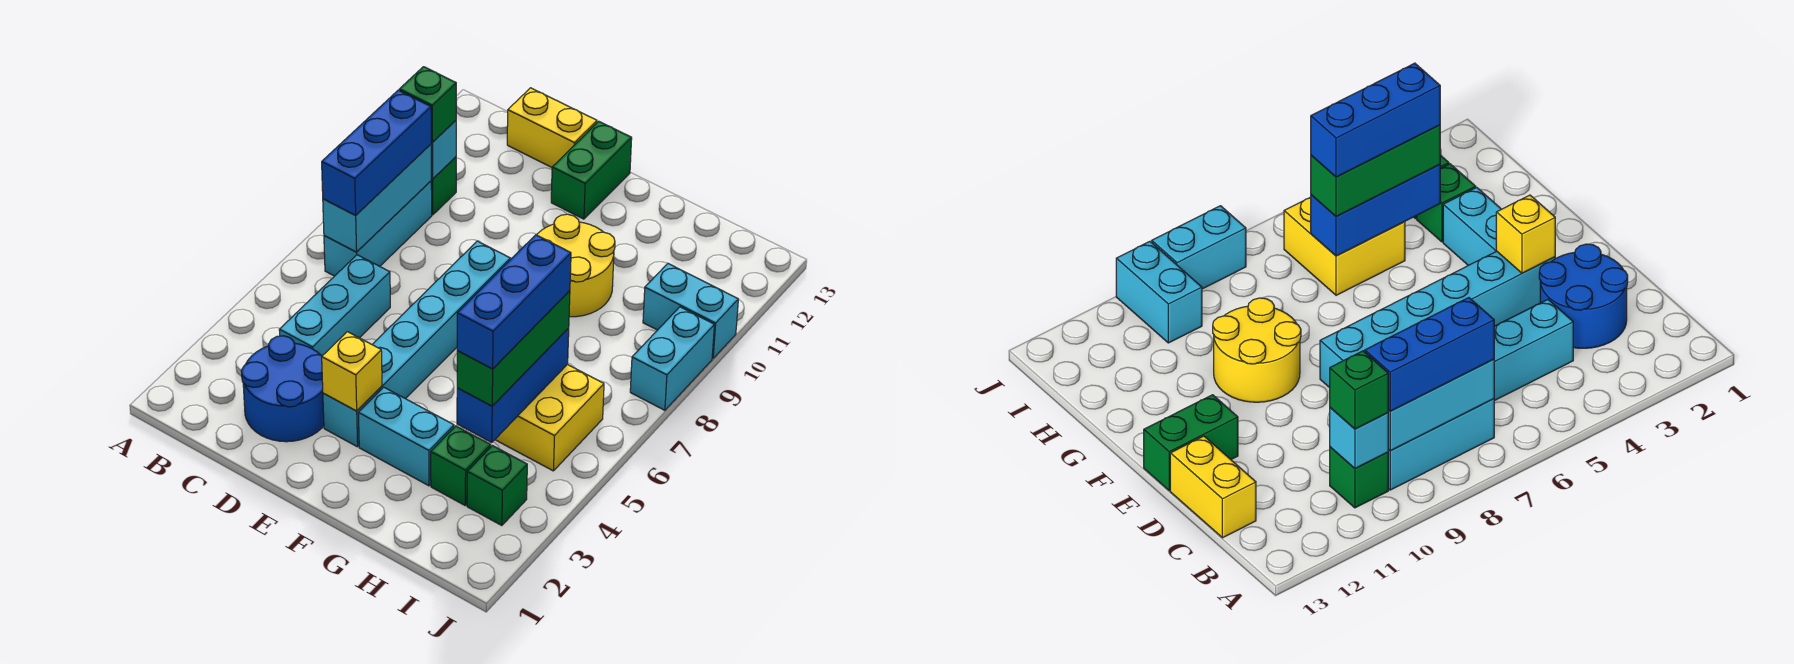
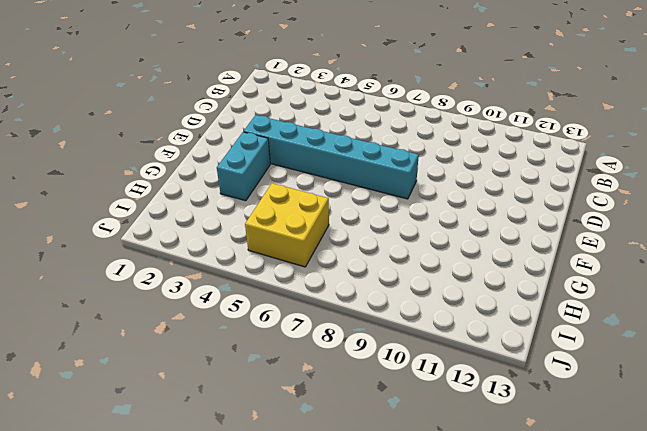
none -> cyan brick B7:B9 level 1
none -> green brick B10 level 1
none -> blue round brick C2:D3 level 1

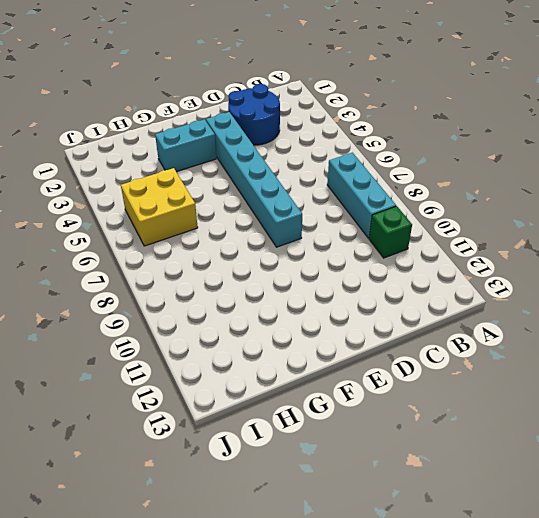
none -> cyan brick C4:C6 level 1
none -> yellow brick C13:D13 level 1
none -> green brick E12:E13 level 1

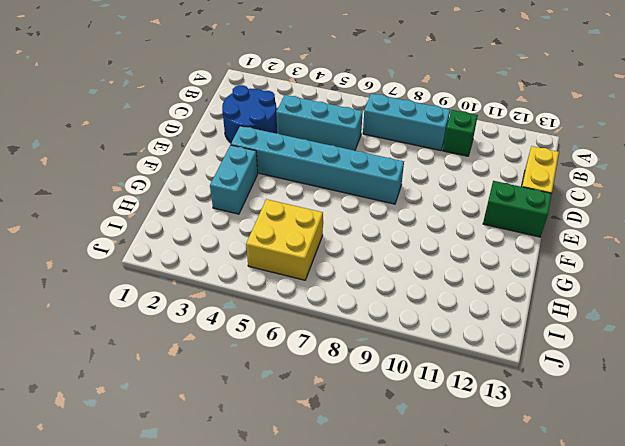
none -> yellow round brick F9:G10 level 1
none -> green brick H3 level 1
none -> green brick I3 level 1

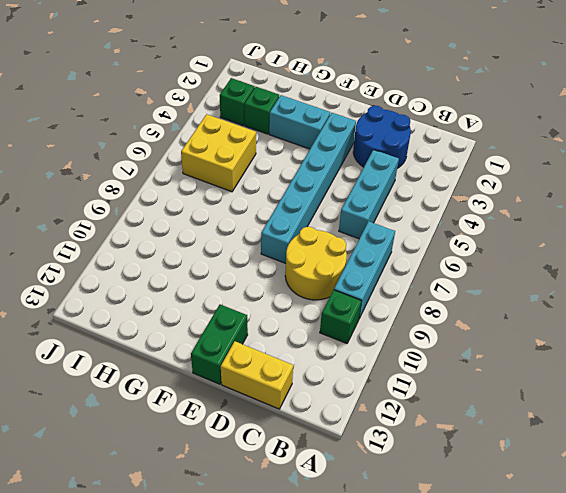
yellow round brick C8:D9 level 1 -> yellow round brick F9:G10 level 1
none -> cyan brick I10:J10 level 1
none -> cyan brick J8:J9 level 1
none -> cyan brick B7:B9 level 2

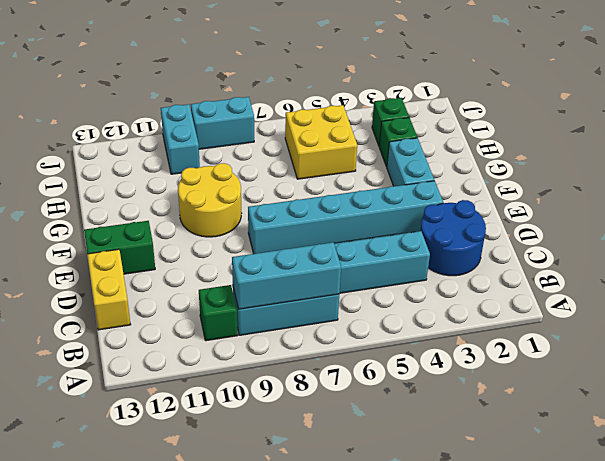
none -> cyan brick B10 level 2
none -> yellow brick E3 level 2
none -> blue brick H4:H6 level 2

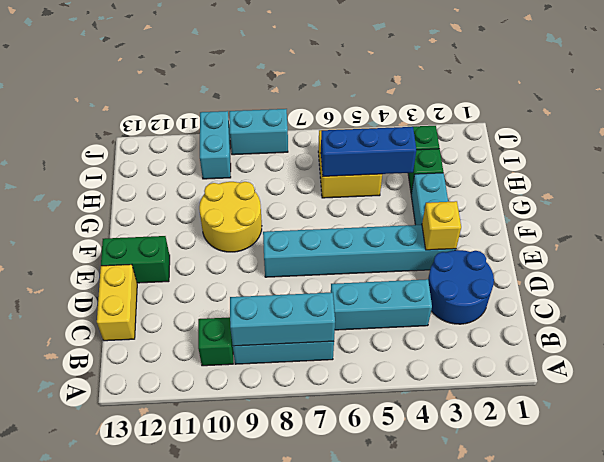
none -> cyan brick B10 level 2
none -> blue brick B7:B9 level 3
none -> green brick B10 level 3

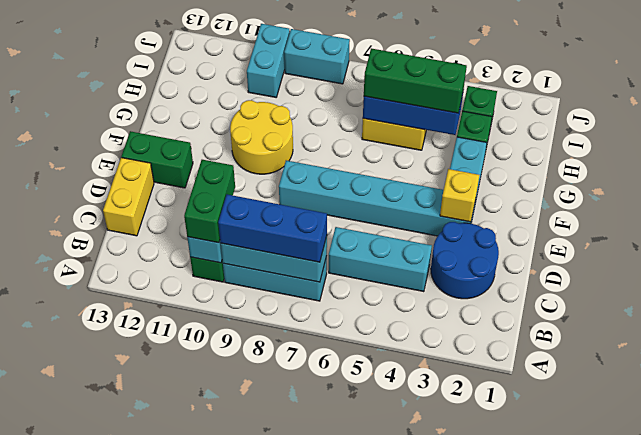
green brick B10:C10 level 3 -> green brick B10 level 3
none -> blue brick H4:H6 level 4

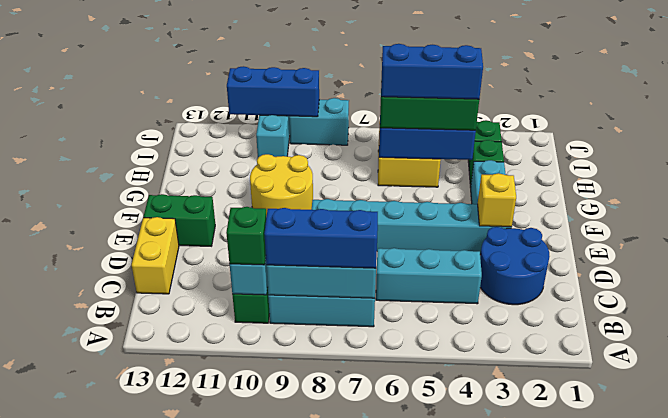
blue brick J9:J11 level 2 -> none

